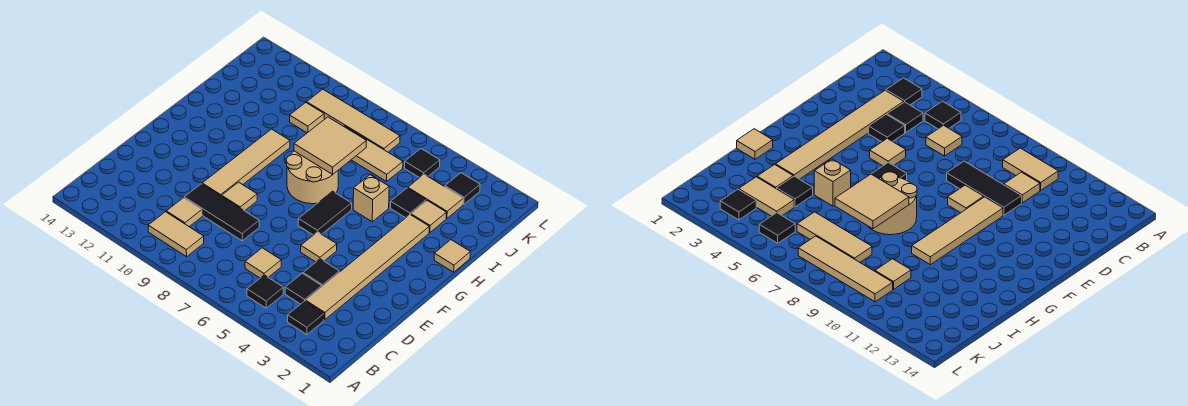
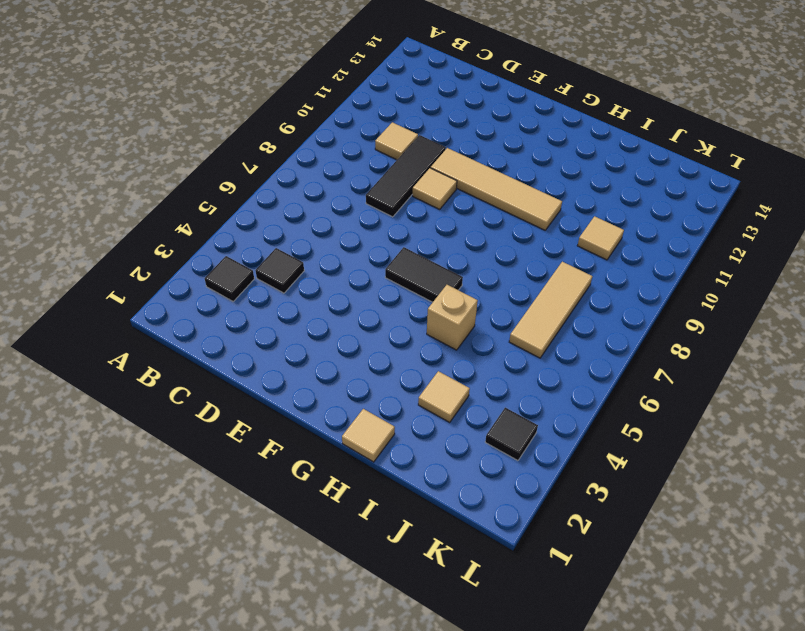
none -> black tile B5 level 1
none -> tan tile B9:B10 level 1
none -> tan tile C3:H3 level 1

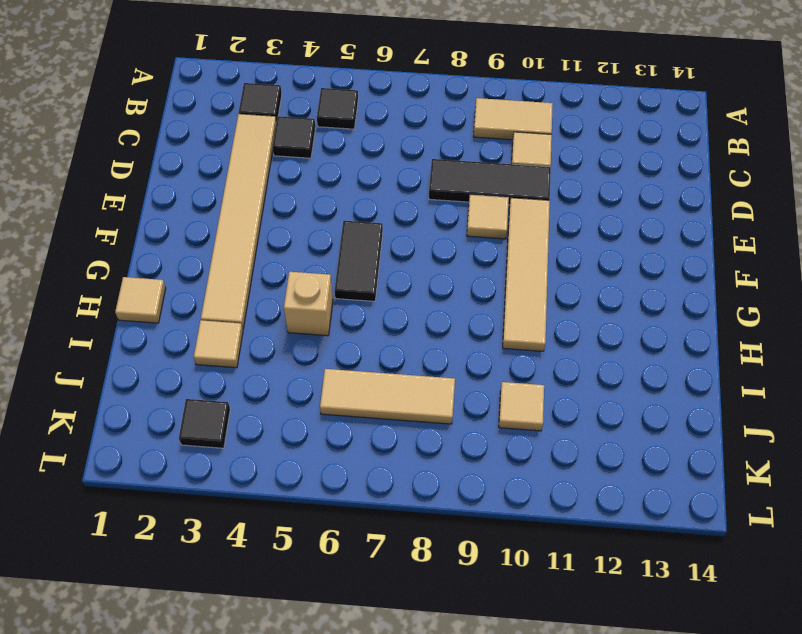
none -> tan tile C6 level 1
none -> black tile D4 level 1
none -> tan tile E5 level 1

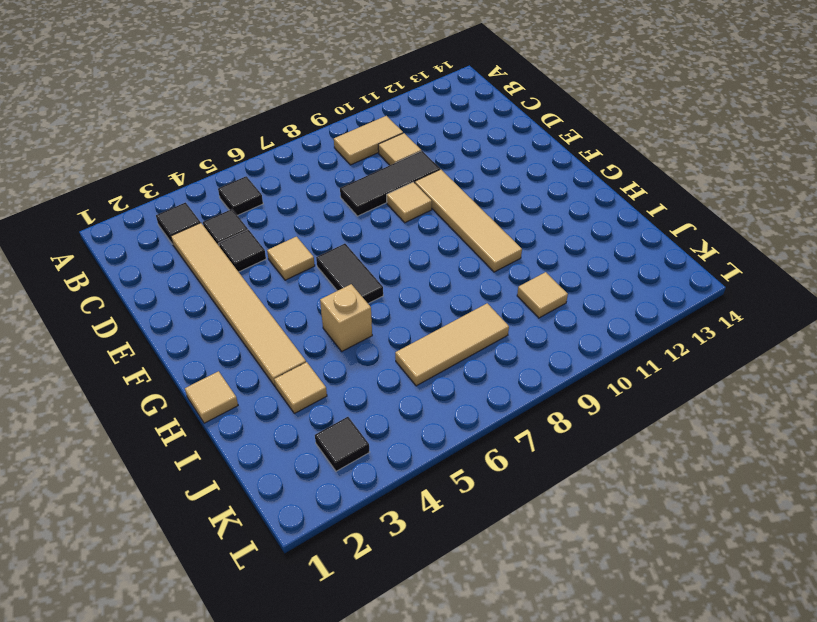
none -> tan tile C6 level 1
none -> tan round brick G7:H8 level 1
none -> black tile I4 level 1

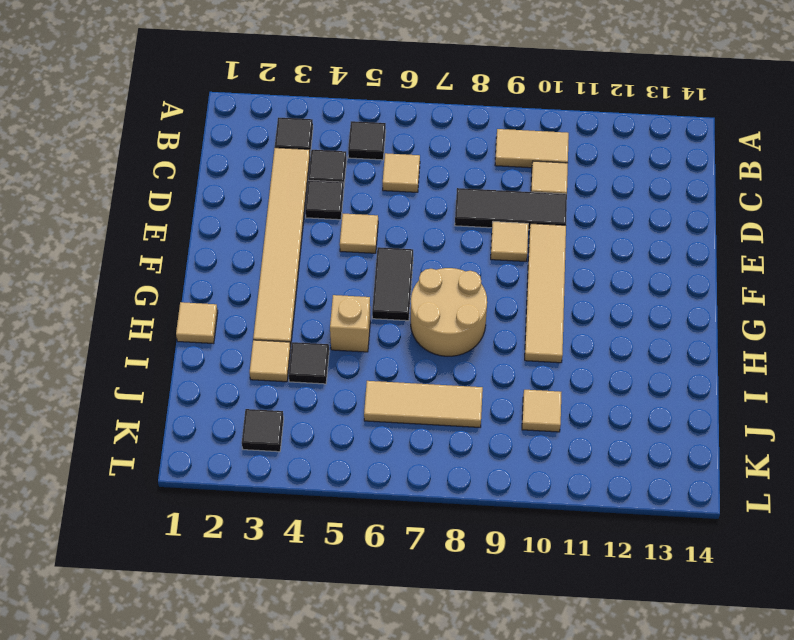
none -> tan tile J3:J4 level 1
none -> black tile K5 level 1
none -> tan tile K7:K10 level 1

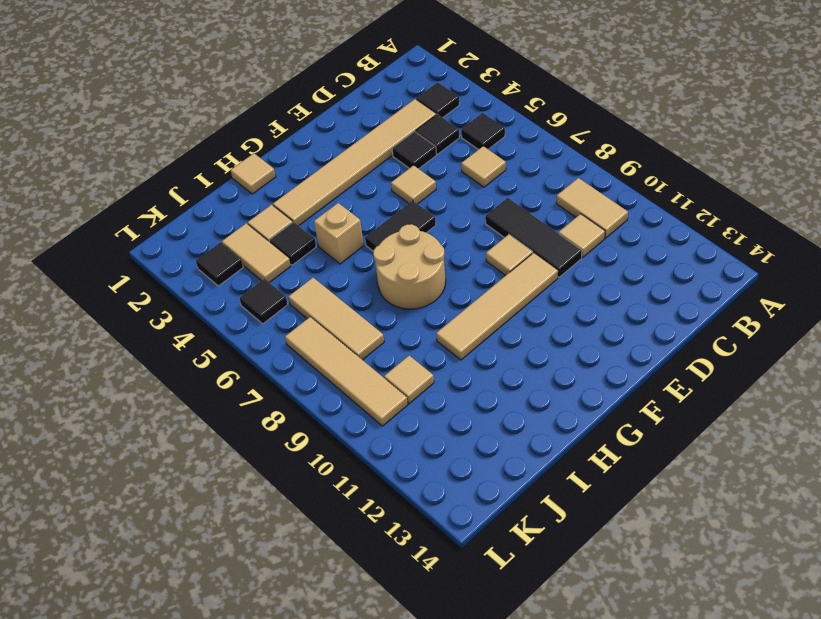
none -> tan tile H7:I8 level 2

